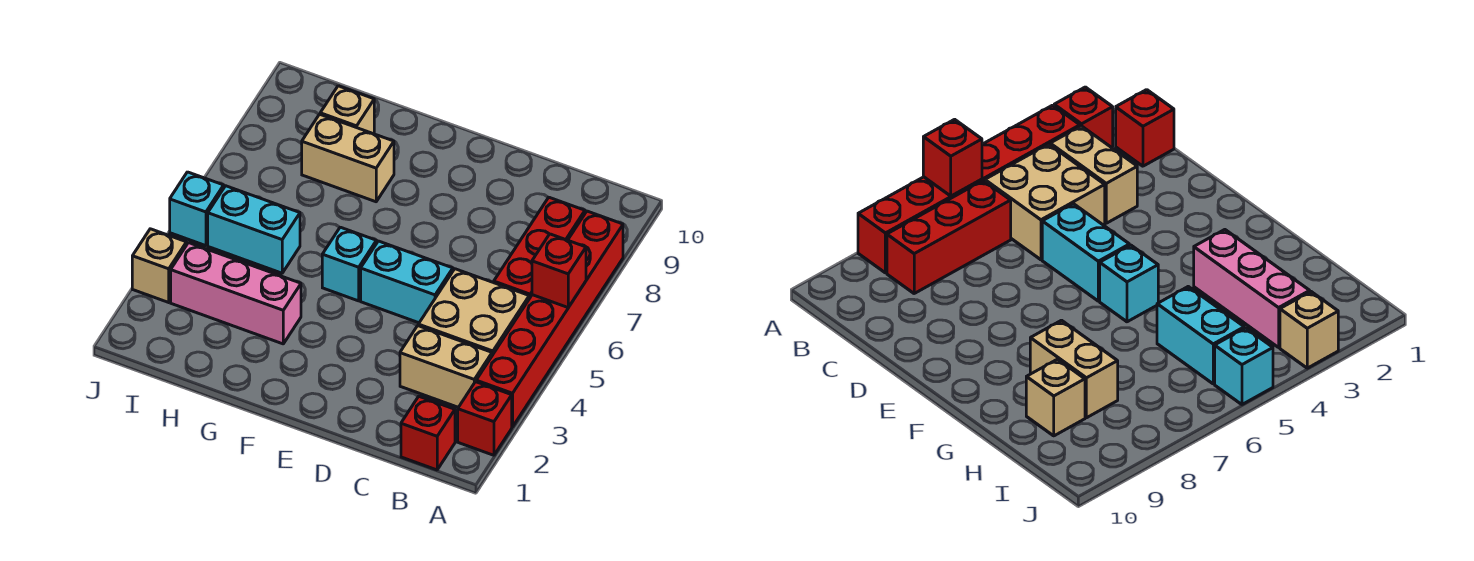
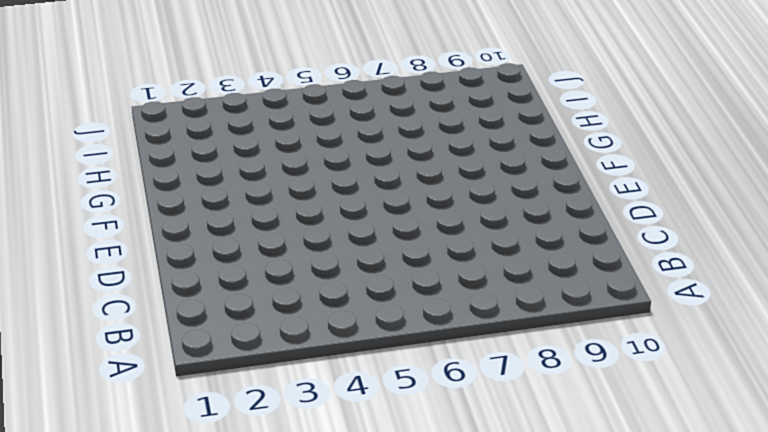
none -> red brick A2 level 1
none -> red brick A3:A8 level 1
none -> red brick B1 level 1

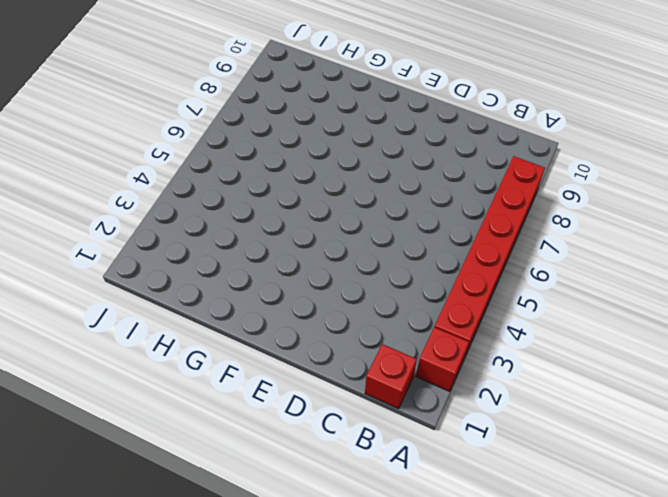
none -> tan brick B3:C3 level 1
none -> tan brick B4:C5 level 1
none -> red brick B6:B8 level 1

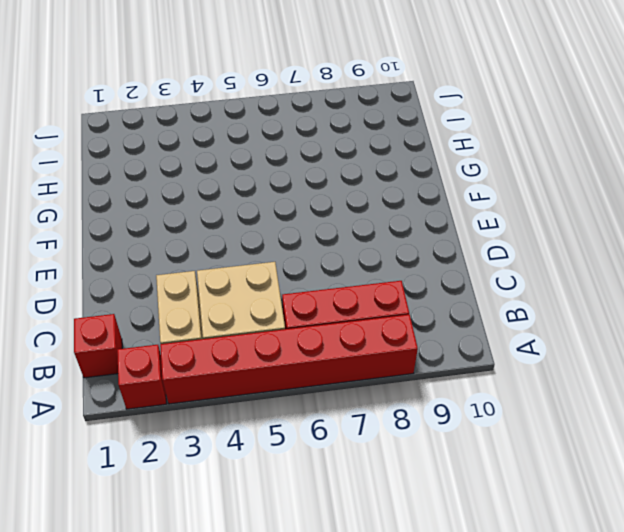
none -> cyan brick D5:E5 level 1
none -> cyan brick F5 level 1
none -> pink brick G3:I3 level 1

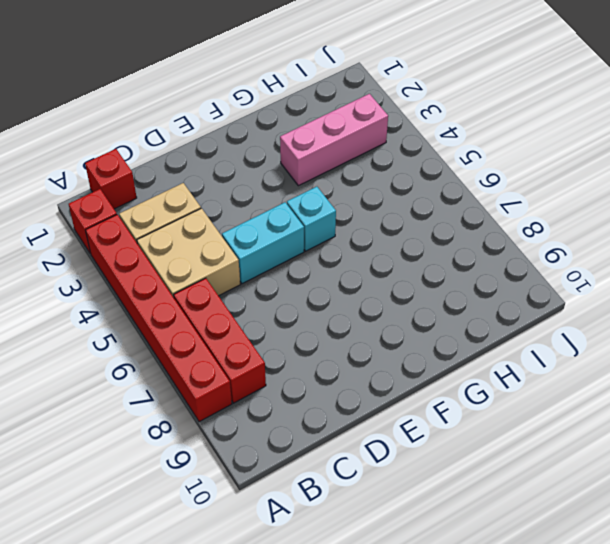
none -> tan brick G8:H8 level 1
none -> cyan brick H5:I5 level 1
none -> tan brick H9 level 1

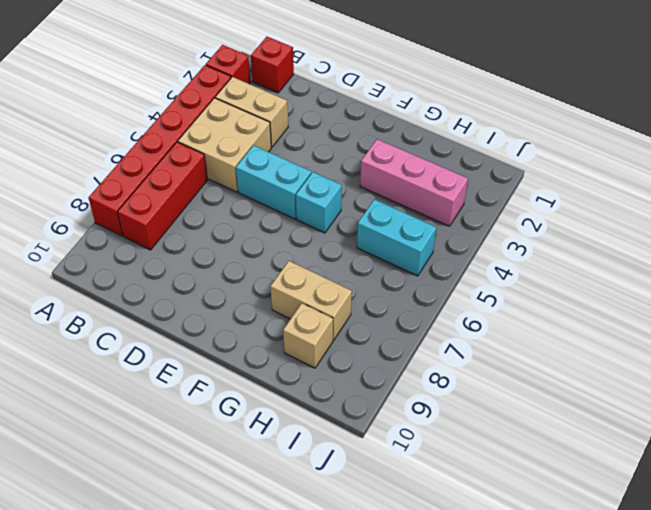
none -> tan brick J3 level 1
none -> cyan brick J5 level 1
none -> red brick A6 level 2

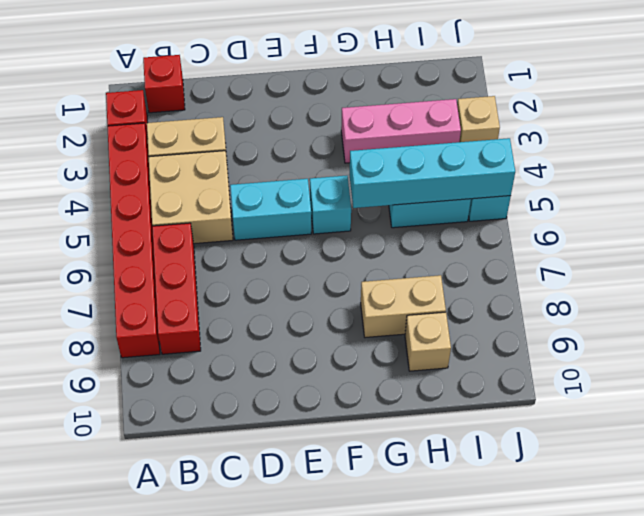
cyan brick G5:J5 level 2 -> none
none -> red brick A6 level 2

